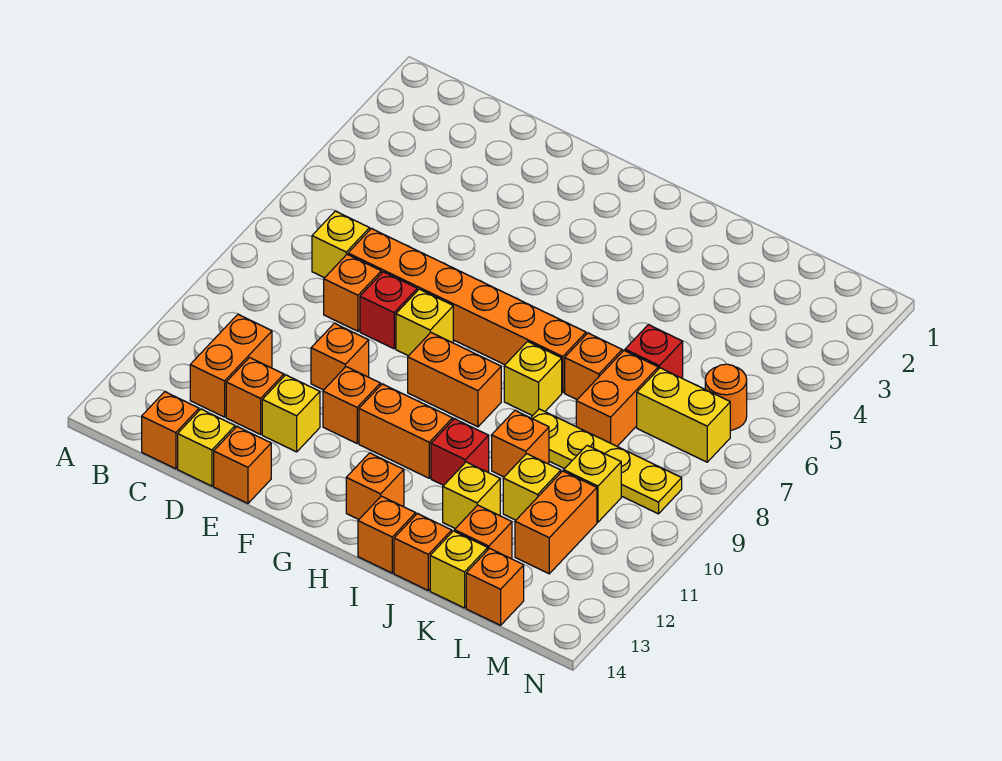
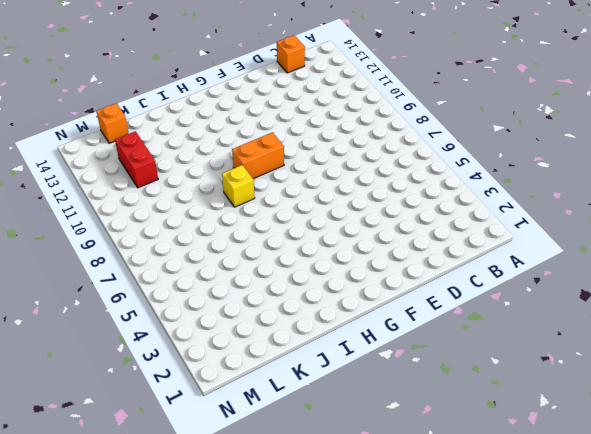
red brick L11:L12 level 1 -> orange brick L11:L12 level 1
none -> yellow brick C7 level 1
none -> orange brick C11:C12 level 1
none -> orange brick D7:I7 level 1
none -> orange brick D8 level 1

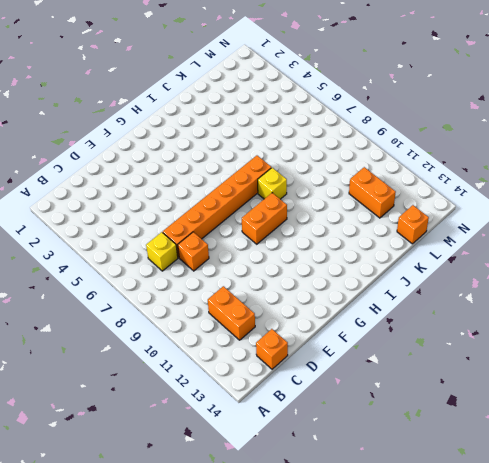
none -> orange brick D12 level 1
none -> yellow brick D14 level 1
none -> red brick E8 level 1
none -> orange brick E10 level 1

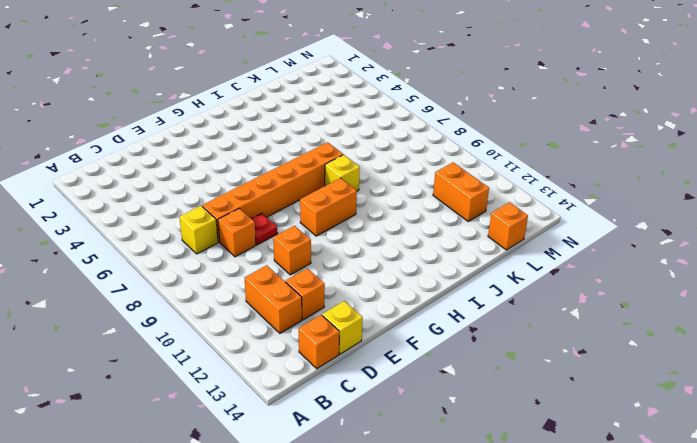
red plate E8 level 1 -> red brick E8 level 1
none -> yellow brick E12 level 1
none -> orange brick E14 level 1
none -> yellow brick F8 level 1
none -> orange brick F11 level 1

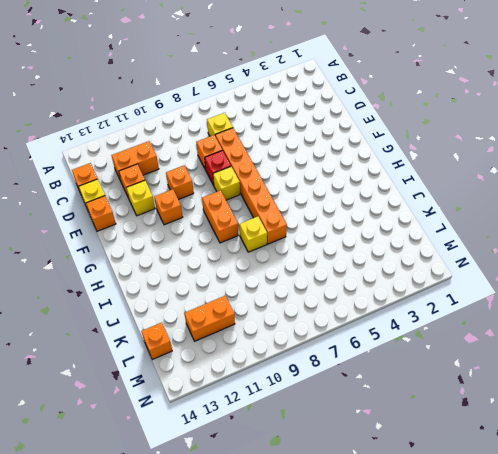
none -> orange brick G11:H11 level 1
none -> orange brick H13 level 1
none -> red brick I11 level 1
none -> orange brick I14 level 1

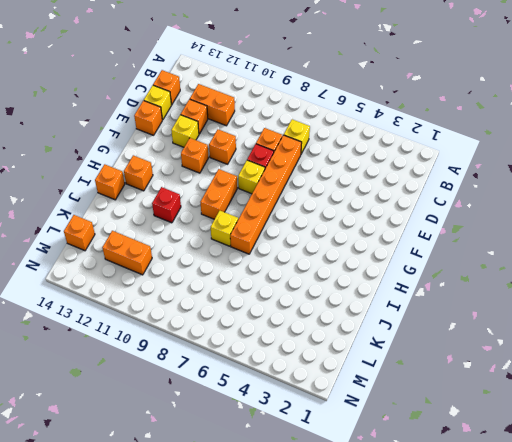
none -> orange brick G11:H11 level 1
none -> orange brick J7 level 1
none -> yellow plate J9:M9 level 1
none -> orange brick J10 level 1

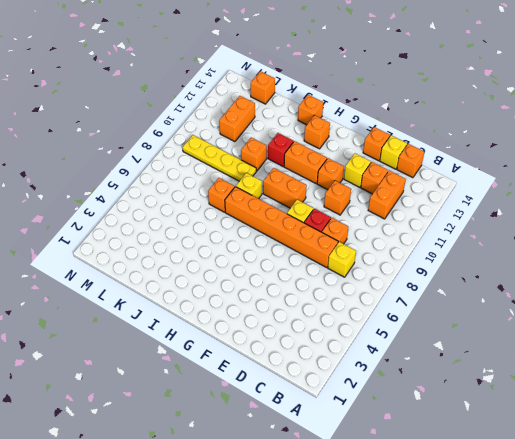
none -> yellow brick J12 level 1
none -> orange brick J14 level 1
none -> red brick K6 level 1
none -> orange brick K7:K8 level 1

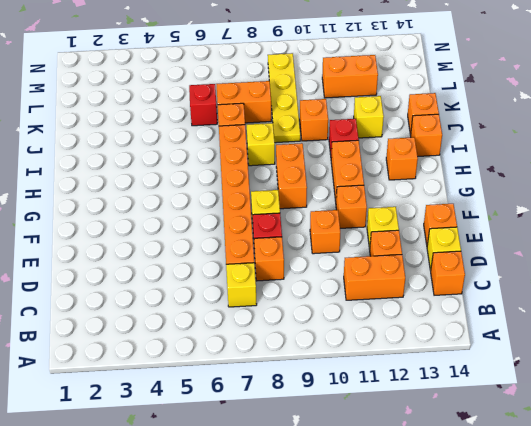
none -> yellow brick K11 level 1
none -> orange brick K13 level 1
none -> yellow brick K14 level 1
none -> yellow brick L7:M7 level 1

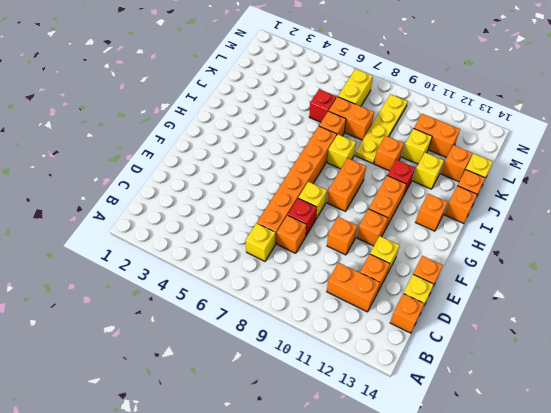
none -> yellow brick L10 level 1
none -> orange brick L14 level 1
none -> orange round brick M6 level 1

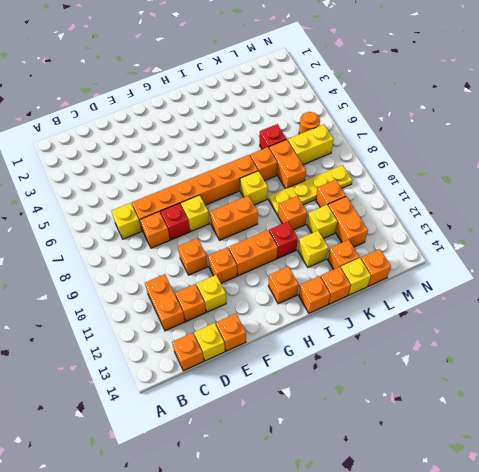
orange brick L10 level 1 -> yellow brick L10 level 1

